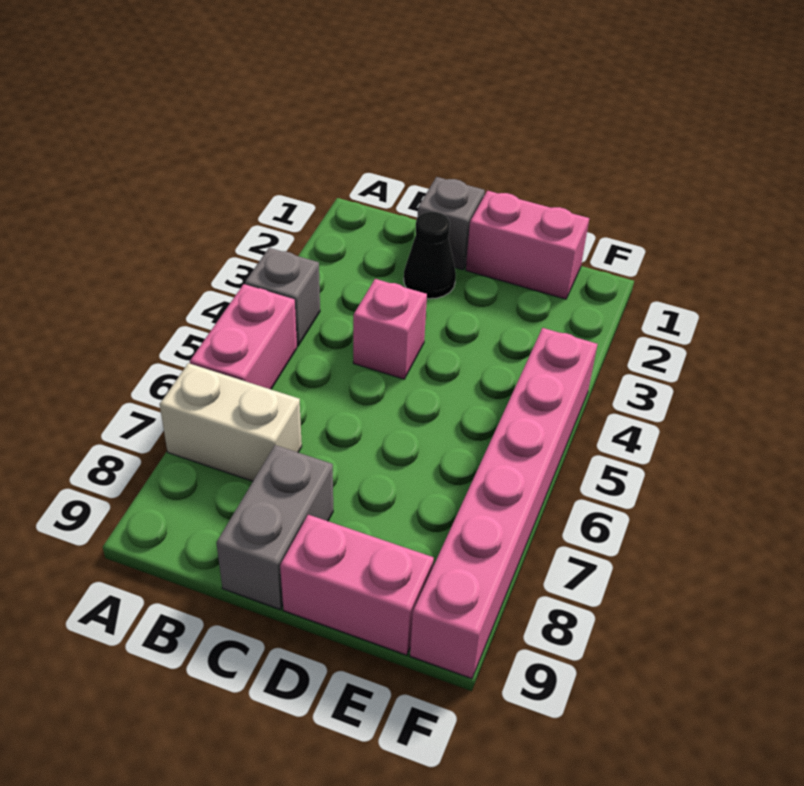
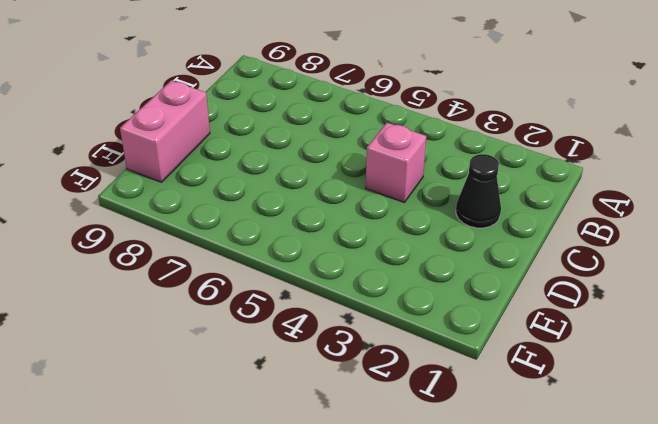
none -> grey brick A4 level 1
none -> pink brick A5:A6 level 1

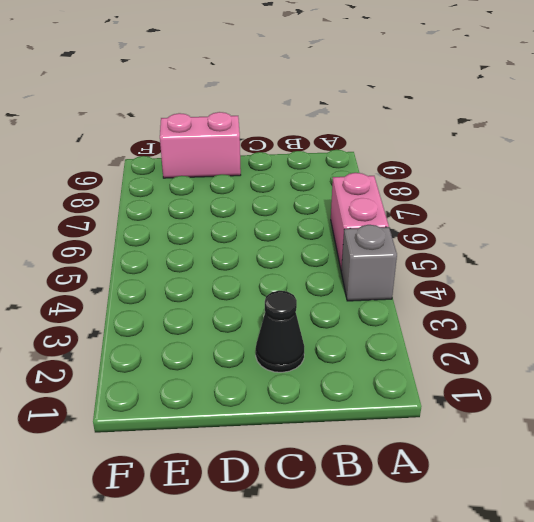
none -> white brick A7:B7 level 1
none -> grey brick C1 level 1

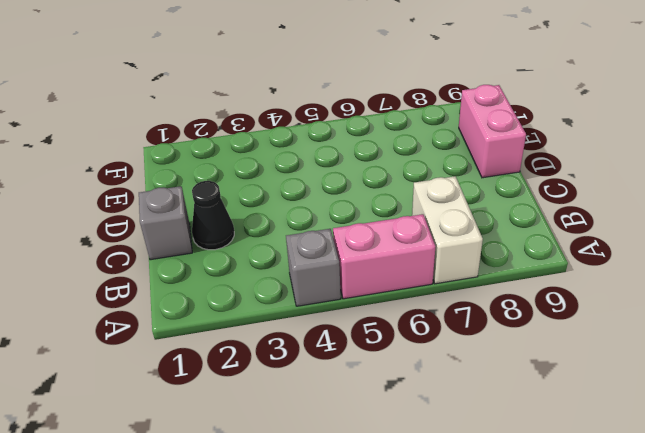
none -> pink brick C4 level 1
none -> grey brick C8:C9 level 1

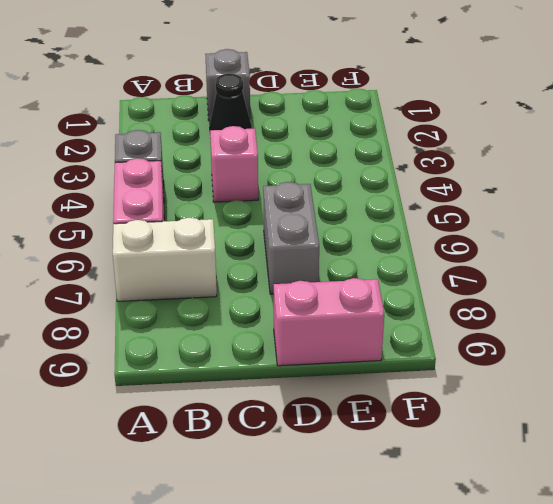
grey brick D6:D7 level 1 -> grey brick C8:C9 level 1
none -> pink brick D1:E1 level 1
none -> pink brick F4:F9 level 1

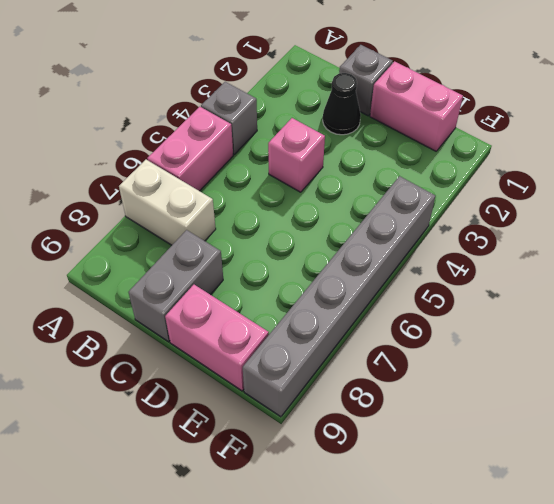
grey brick F4:F9 level 1 -> pink brick F4:F9 level 1

